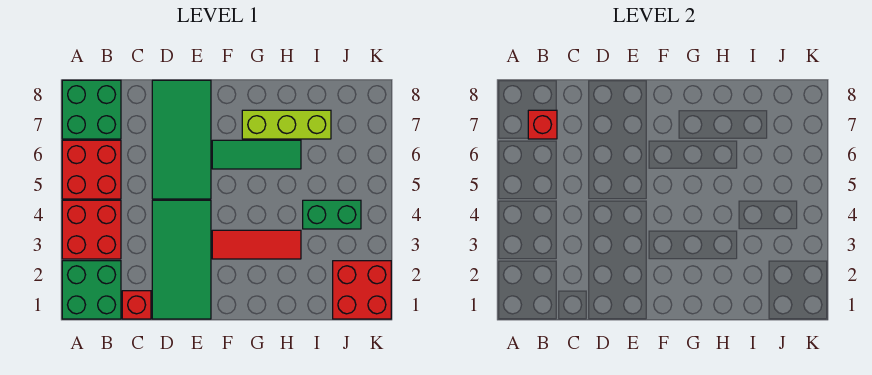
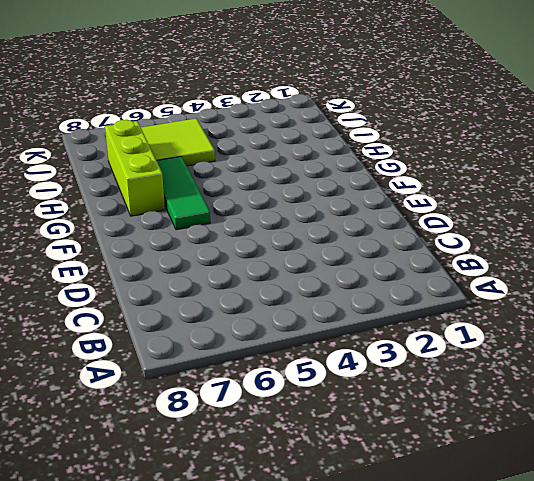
lime tile I5:J6 level 1 -> none
none -> green brick A1:B2 level 1
none -> red brick A3:B4 level 1
none -> red brick A5:B6 level 1

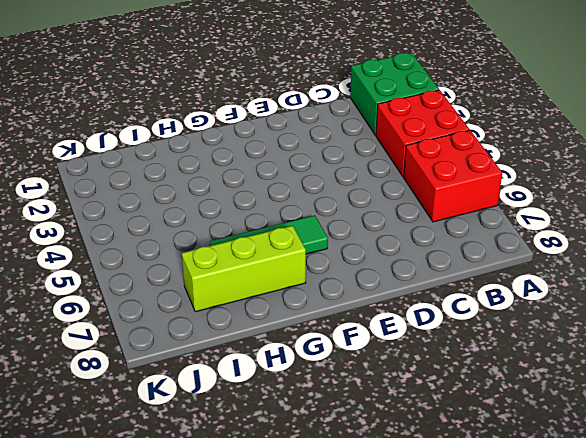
none -> green brick A7:B8 level 1
none -> red brick C1 level 1
none -> green tile D1:E4 level 1

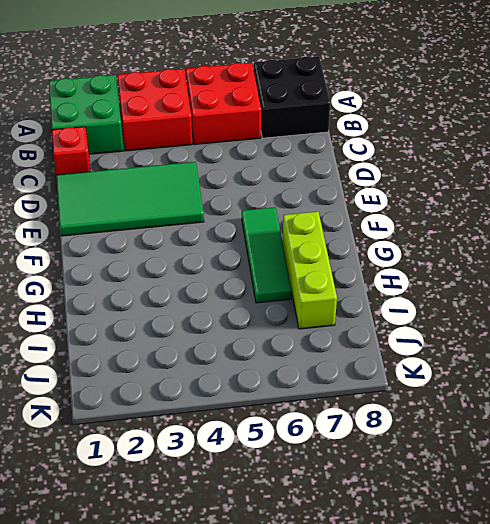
black brick A7:B8 level 1 -> green brick A7:B8 level 1
none -> green tile D5:E8 level 1
none -> red tile F3:H3 level 1
none -> green brick I4:J4 level 1

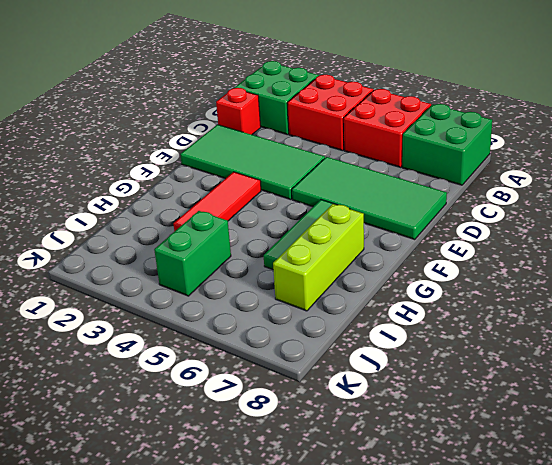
none -> red brick J1:K2 level 1
none -> red brick B7 level 2

